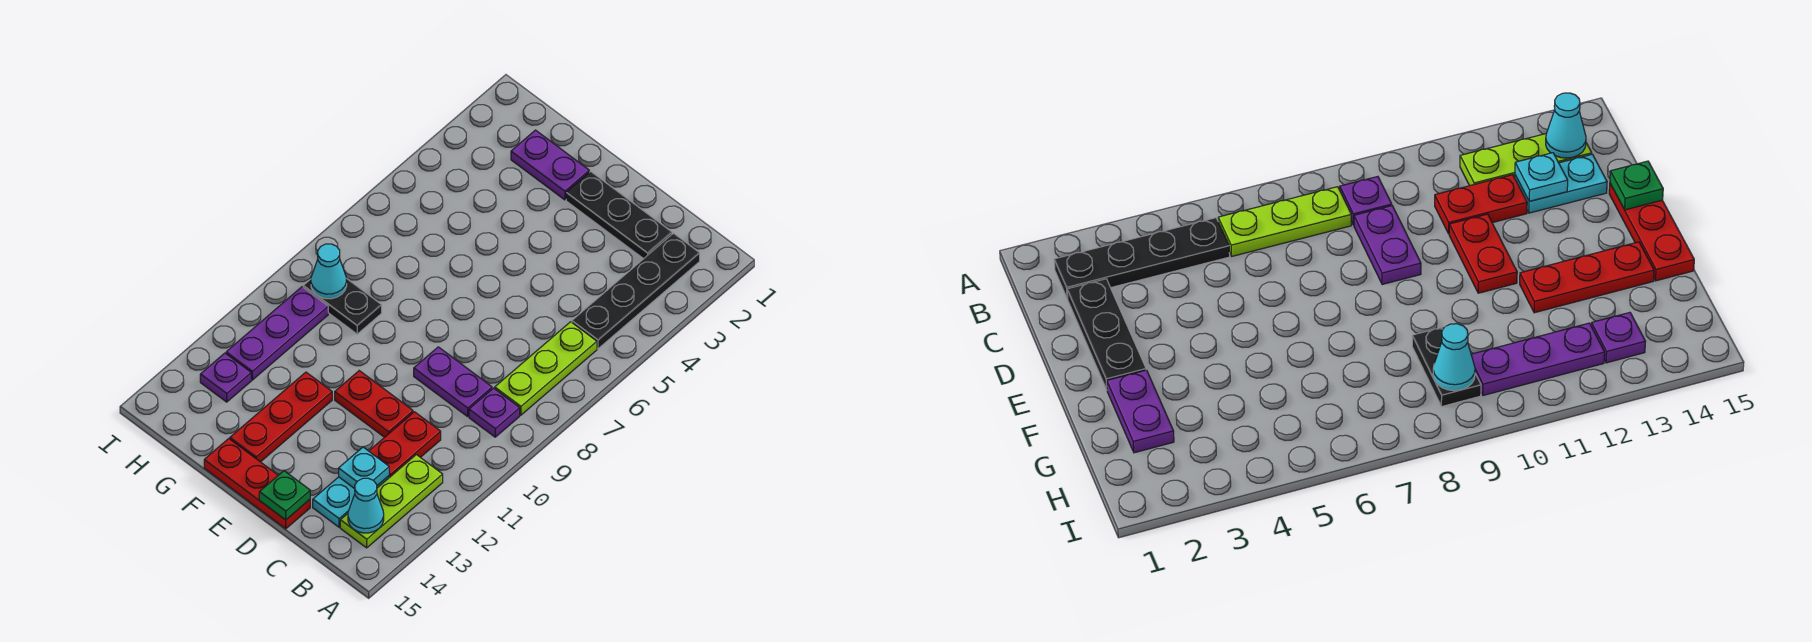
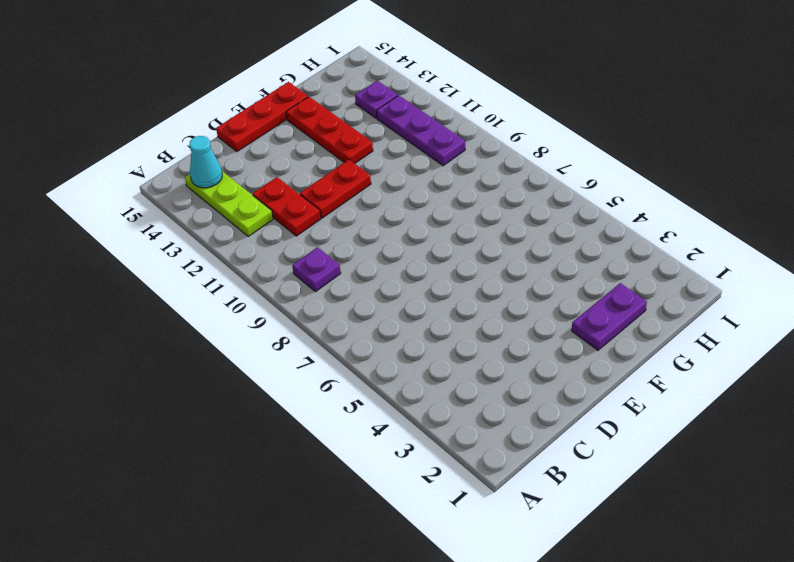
none -> black plate B2:B5 level 1
none -> lime plate B6:B8 level 1
none -> black plate C2:E2 level 1

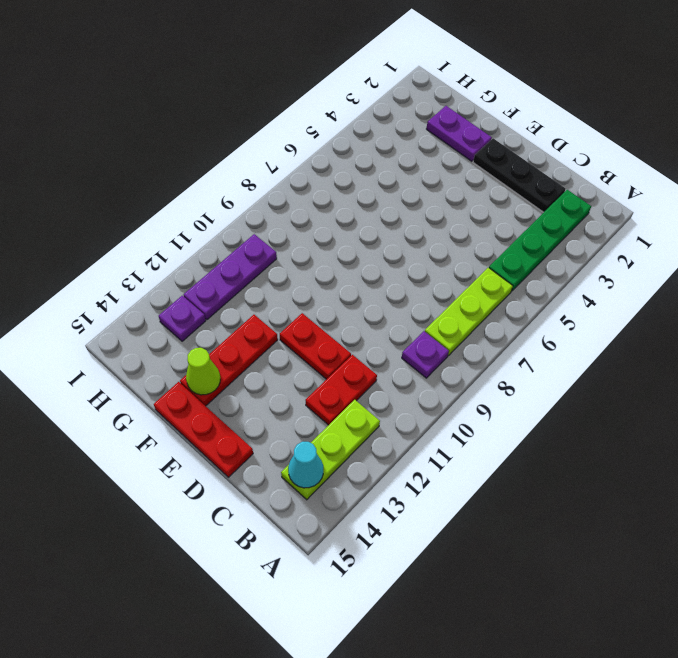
green plate B2:B5 level 1 -> black plate B2:B5 level 1
lime cone F14 level 2 -> none
none -> purple plate C9:D9 level 1
none -> cyan plate C13:C14 level 1
none -> black plate G9:H9 level 1

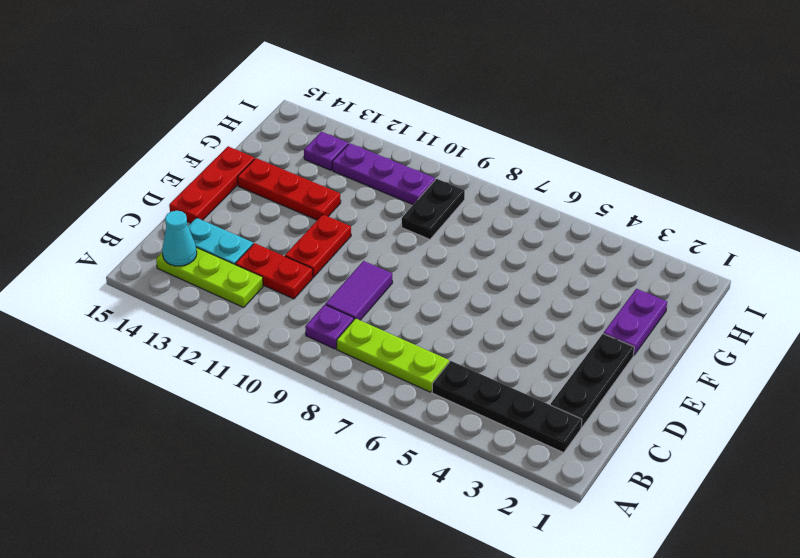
purple tile C9:D9 level 1 -> purple plate C9:D9 level 1
none -> cyan plate C13 level 2
none -> green plate D15 level 2
none -> cyan cone H9 level 2

